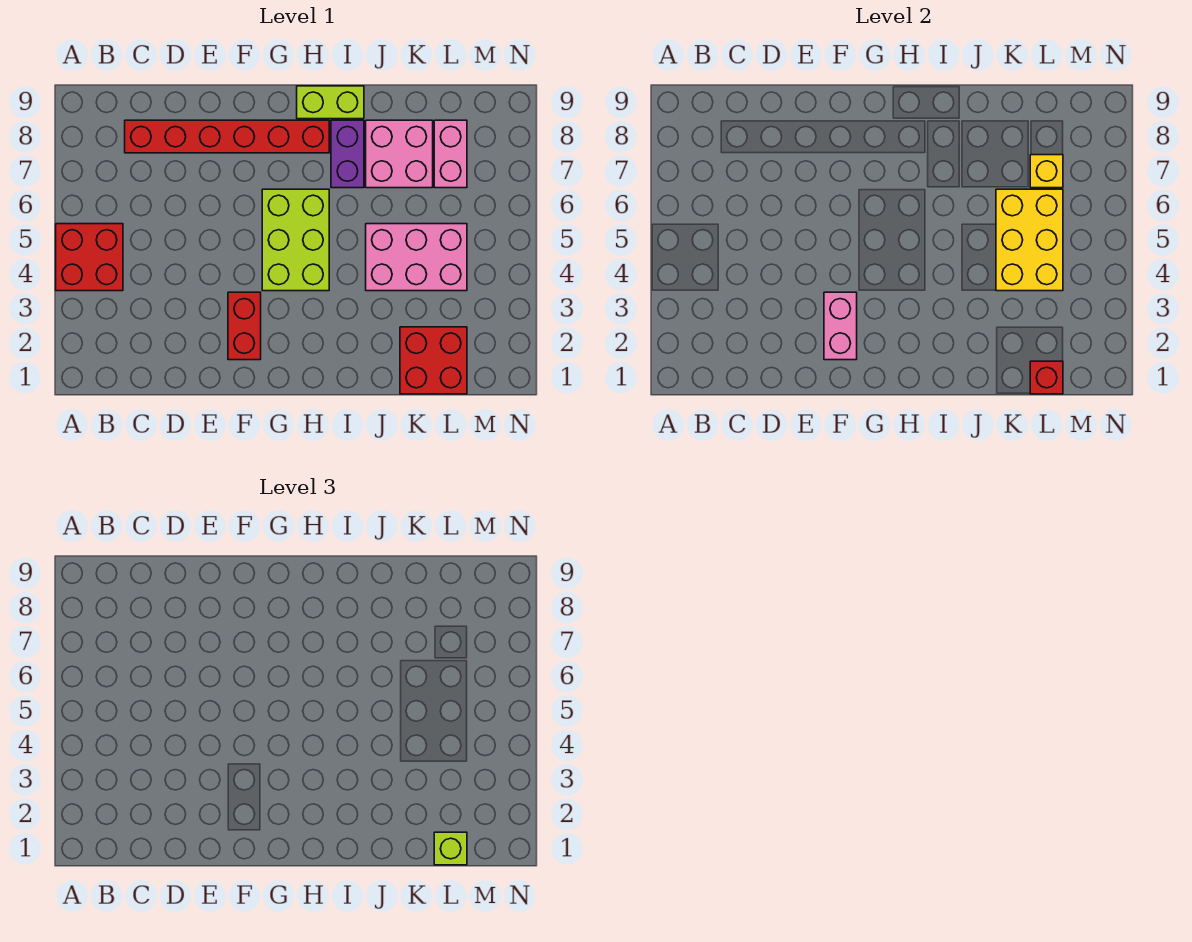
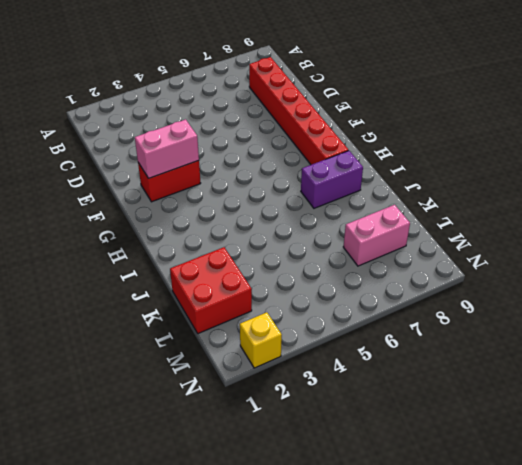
yellow brick N2 level 1 -> yellow brick L7 level 2
none -> red brick A4:B5 level 1
none -> lime brick G4:H6 level 1
none -> lime brick H9:I9 level 1

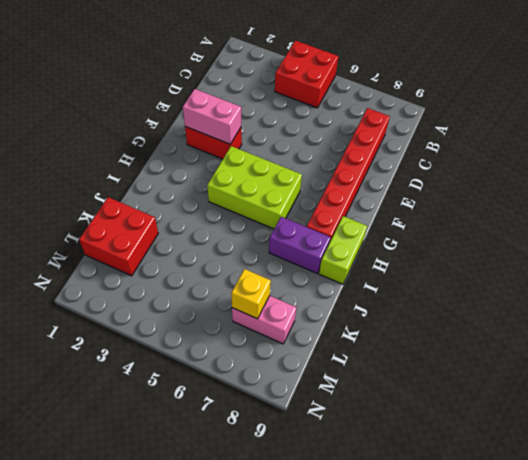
none -> pink brick J4:L5 level 1
none -> pink brick J7:K8 level 1
none -> yellow brick K4:L6 level 2

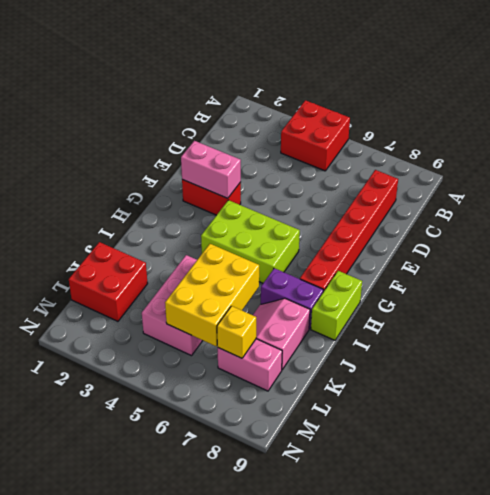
yellow brick J5:L6 level 2 -> yellow brick K4:L6 level 2
pink slope J7:K8 level 1 top 8 -> pink brick J7:K8 level 1
none -> red brick L1 level 2
none -> lime brick L1 level 3

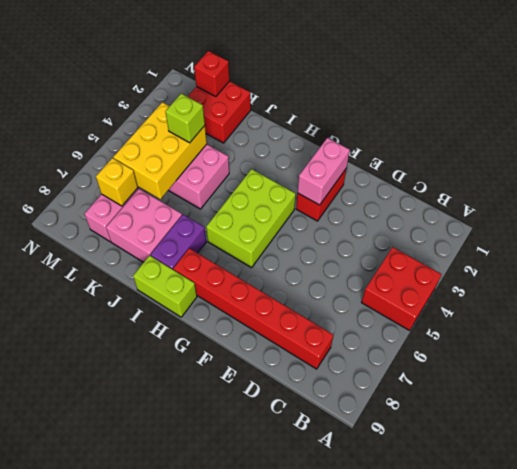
lime brick K4 level 3 -> lime brick L1 level 3

